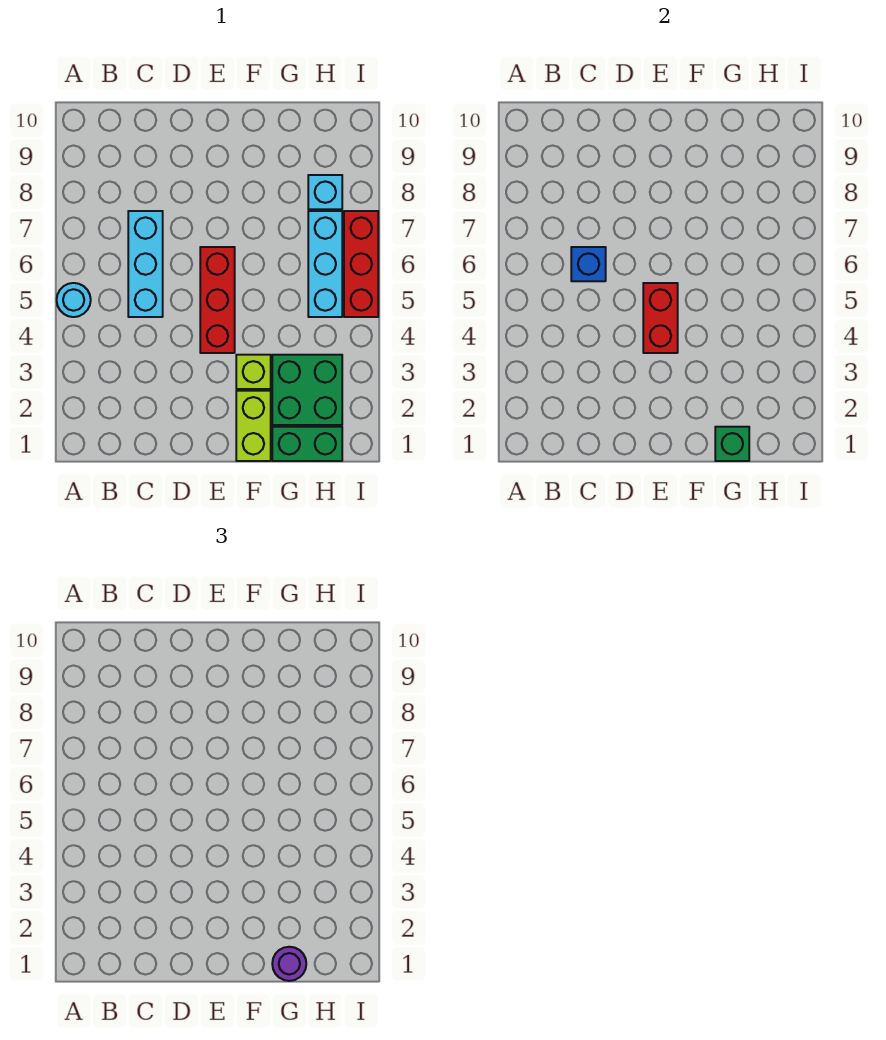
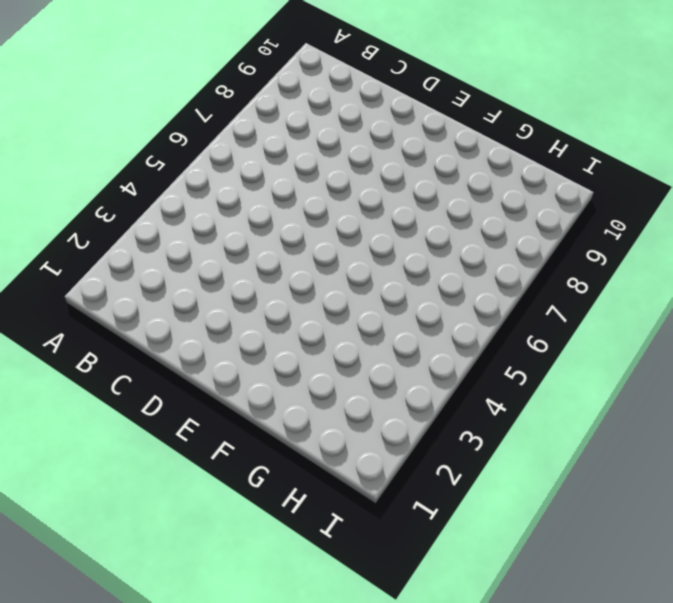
none -> cyan round brick A5 level 1
none -> cyan brick C5:C7 level 1
none -> red brick E4:E6 level 1

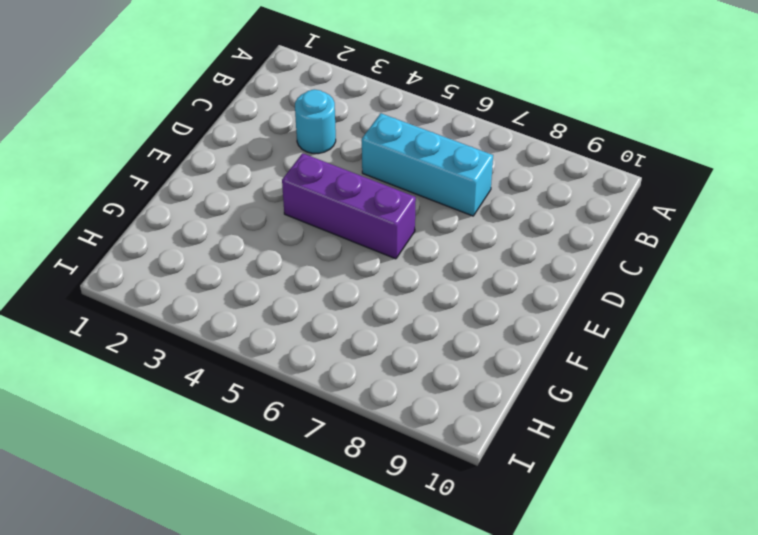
cyan round brick C3 level 1 -> cyan round brick A5 level 1
purple brick E4:E6 level 1 -> red brick E4:E6 level 1
none -> lime brick F1:F2 level 1
none -> lime brick F3 level 1
none -> green brick G1:H1 level 1

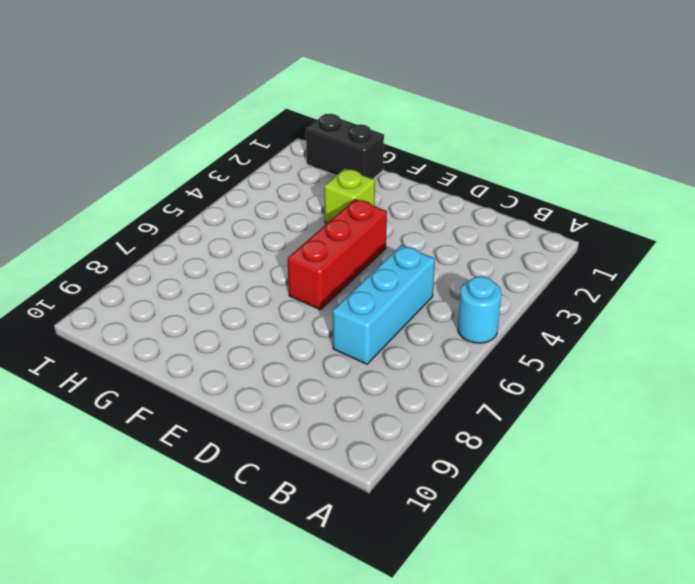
black brick G1:H1 level 1 -> green brick G1:H1 level 1
none -> lime brick F1:F2 level 1
none -> green brick G2:H3 level 1
none -> cyan brick H5:H7 level 1

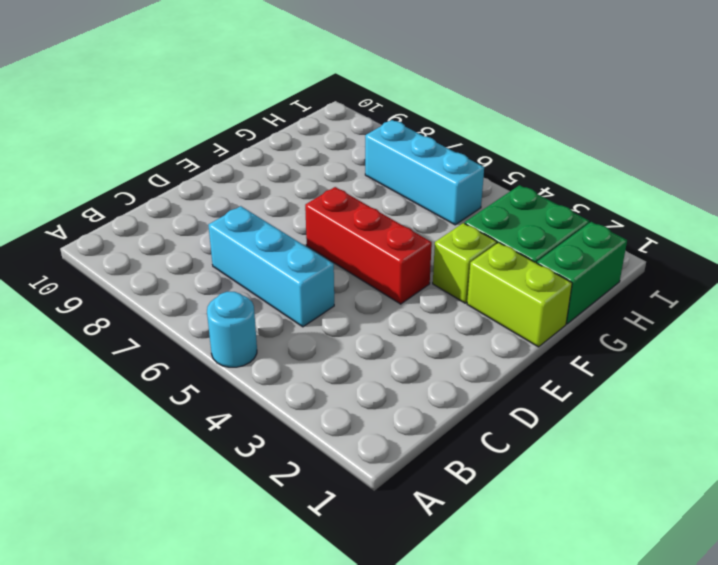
none -> cyan brick H8 level 1
none -> red brick I5:I7 level 1
none -> blue brick C6 level 2

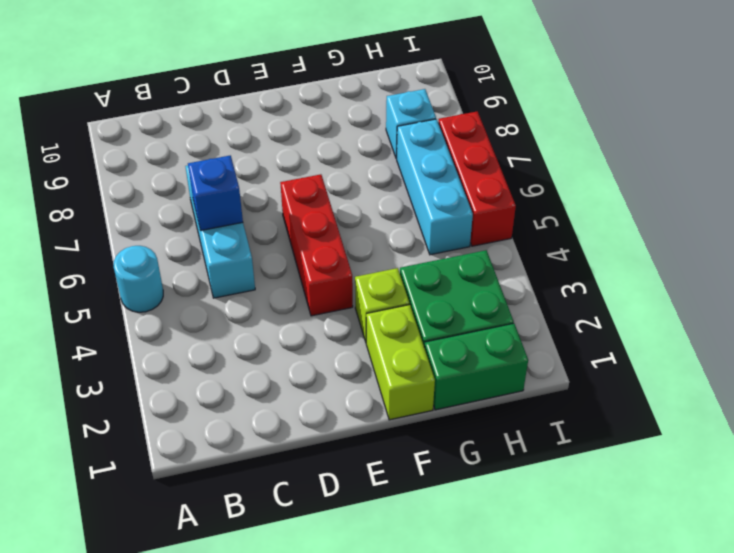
none -> red brick E4:E5 level 2
none -> green brick G1 level 2
none -> purple round brick G1 level 3

